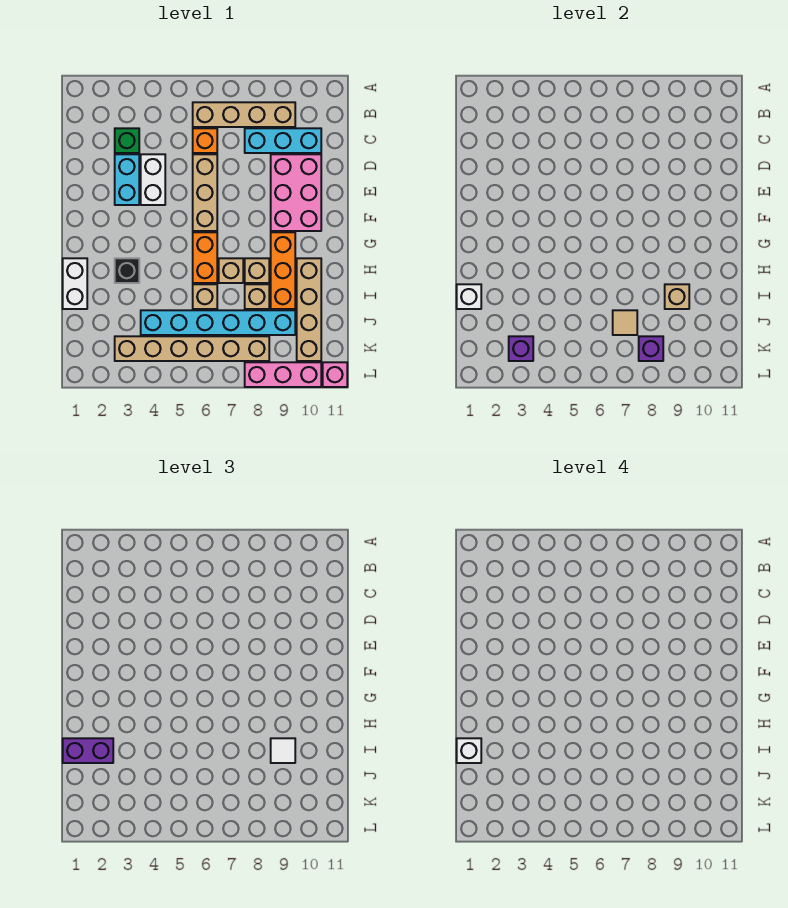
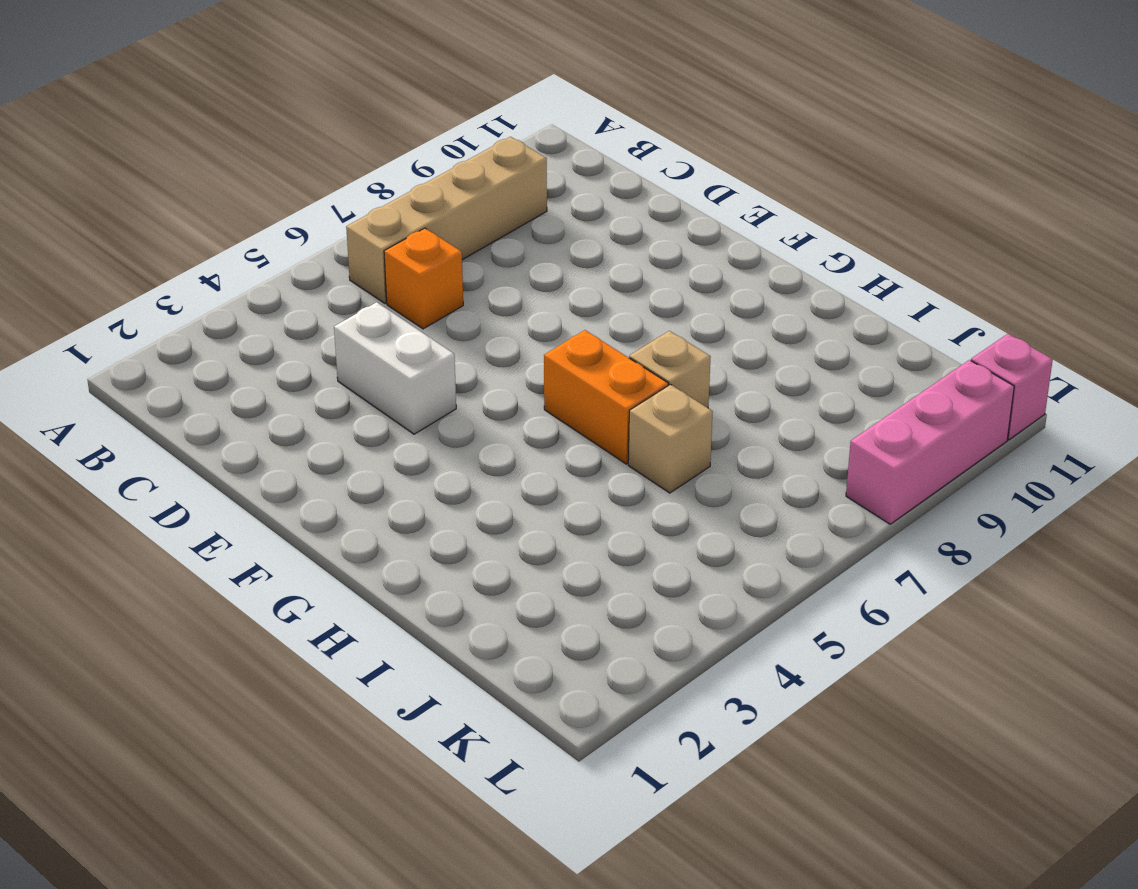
none -> green brick C3 level 1
none -> cyan brick C8:C10 level 1
none -> cyan brick D3:E3 level 1

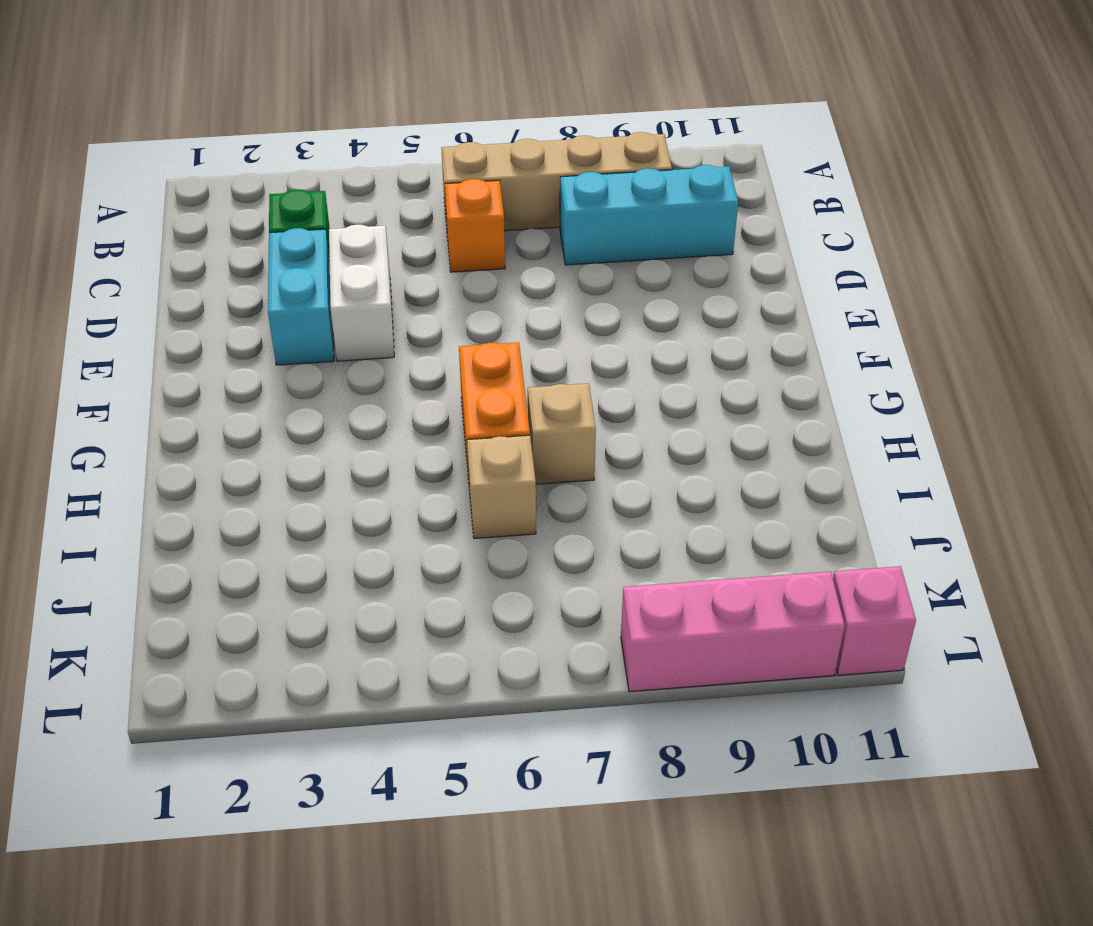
none -> tan brick D6:F6 level 1
none -> pink brick D9:F10 level 1
none -> orange brick G9:I9 level 1

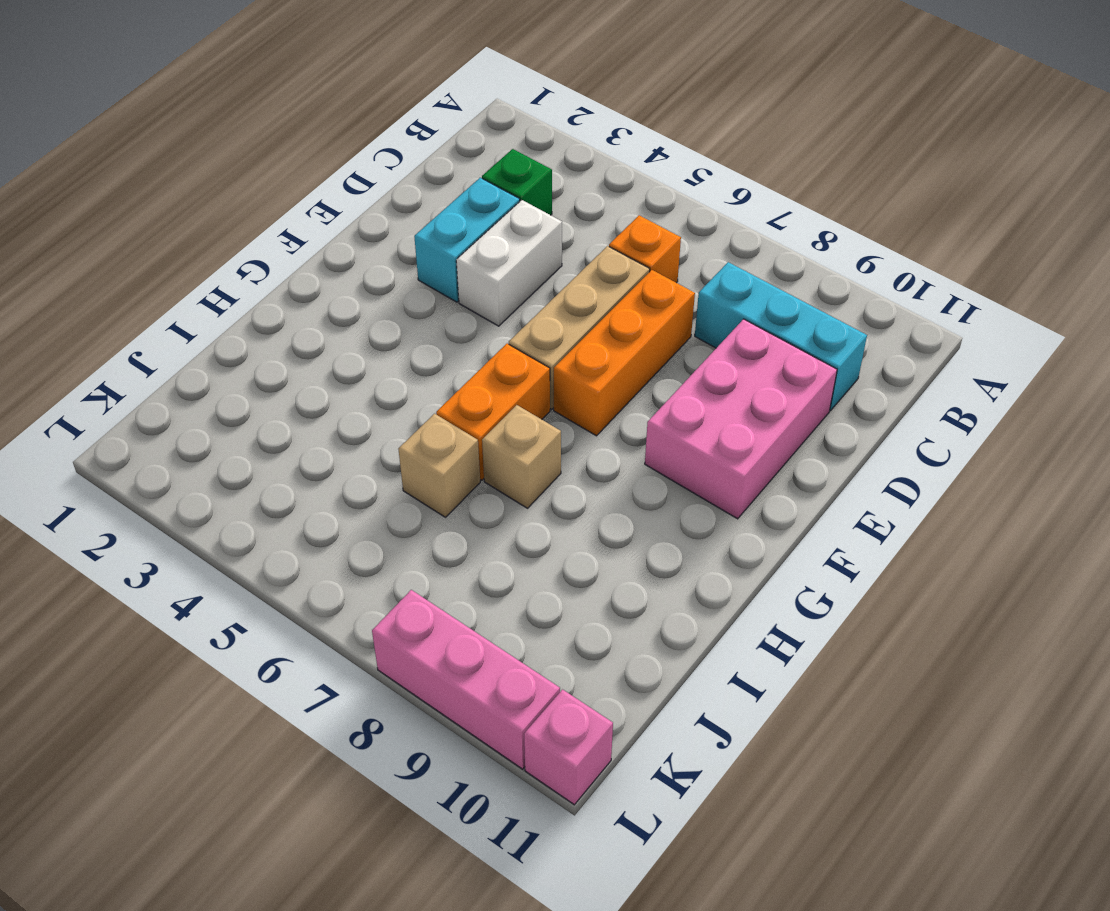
orange brick D7:F7 level 1 -> orange brick G9:I9 level 1
none -> tan brick B6:B9 level 1
none -> white brick H1:I1 level 1
none -> black brick H3 level 1

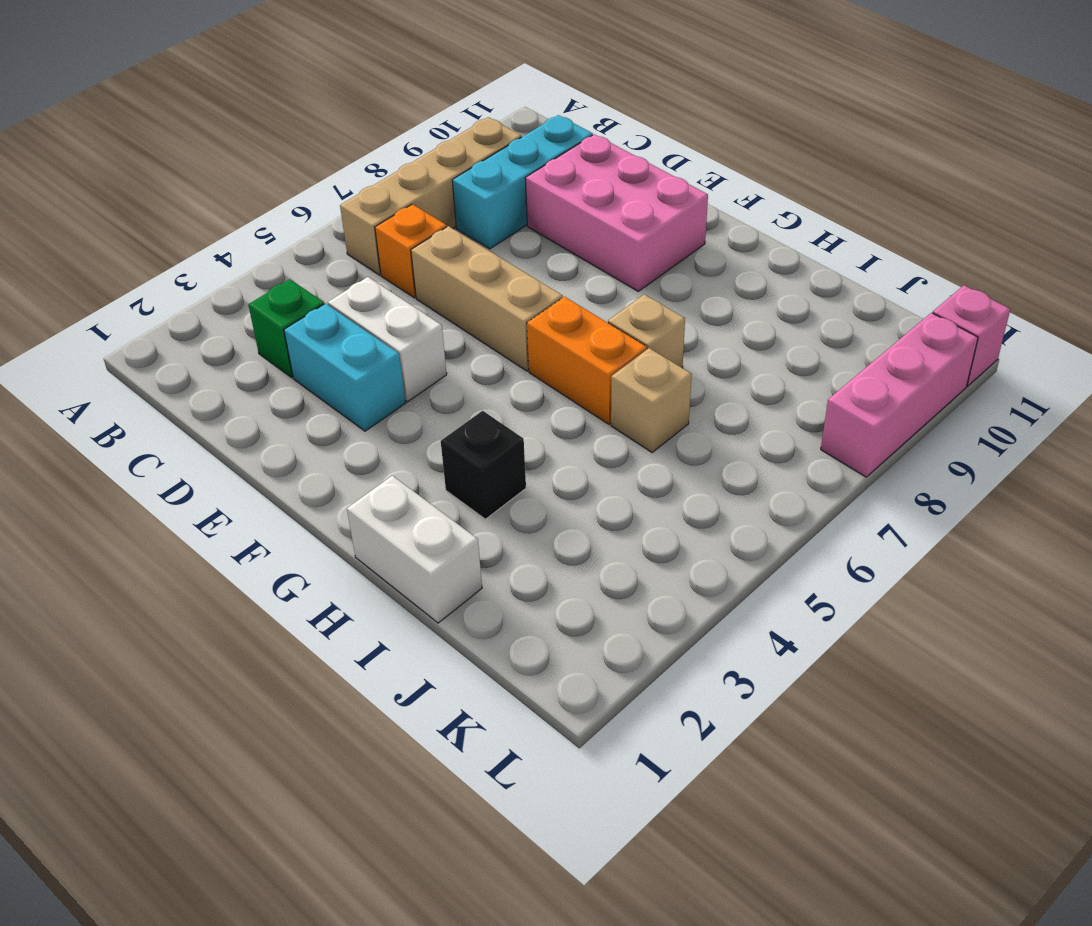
none -> orange brick G9:I9 level 1
none -> tan brick H8 level 1
none -> tan brick H10:K10 level 1

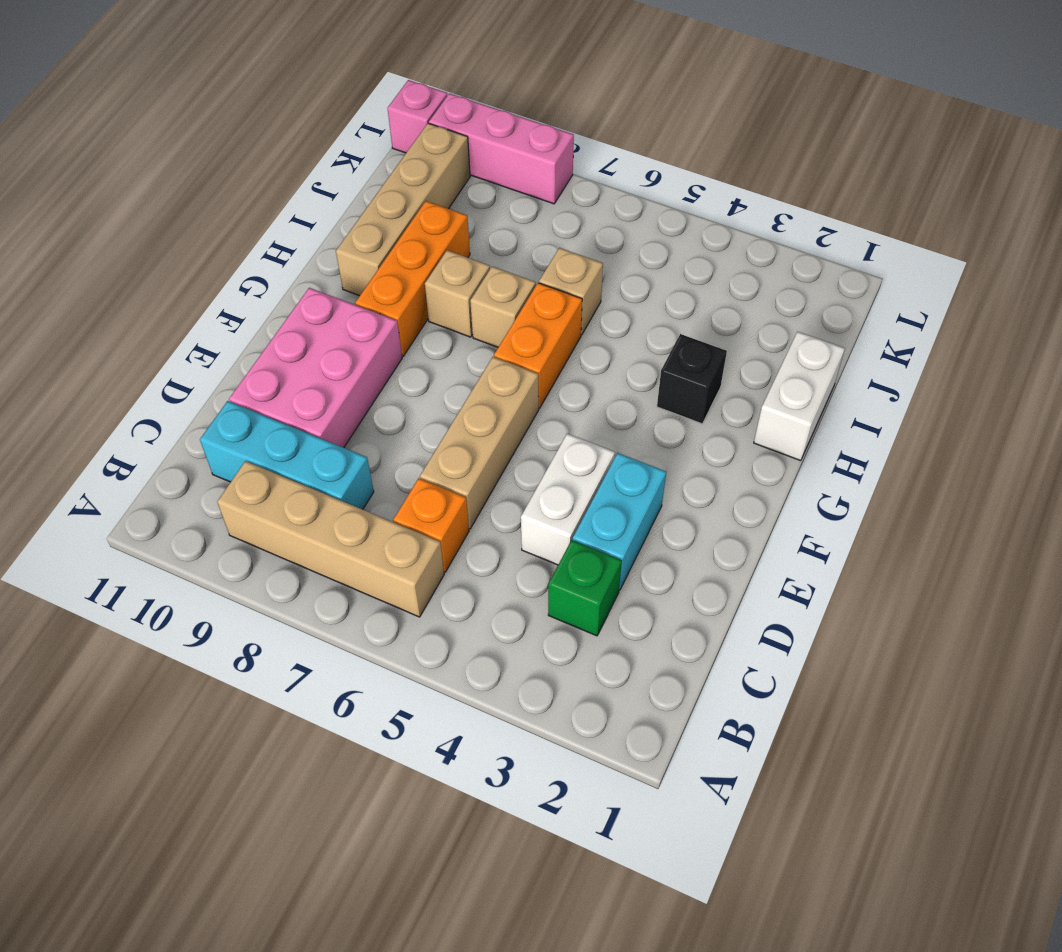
none -> tan brick I8 level 1
none -> cyan brick J4:J9 level 1
none -> tan brick K3:K8 level 1

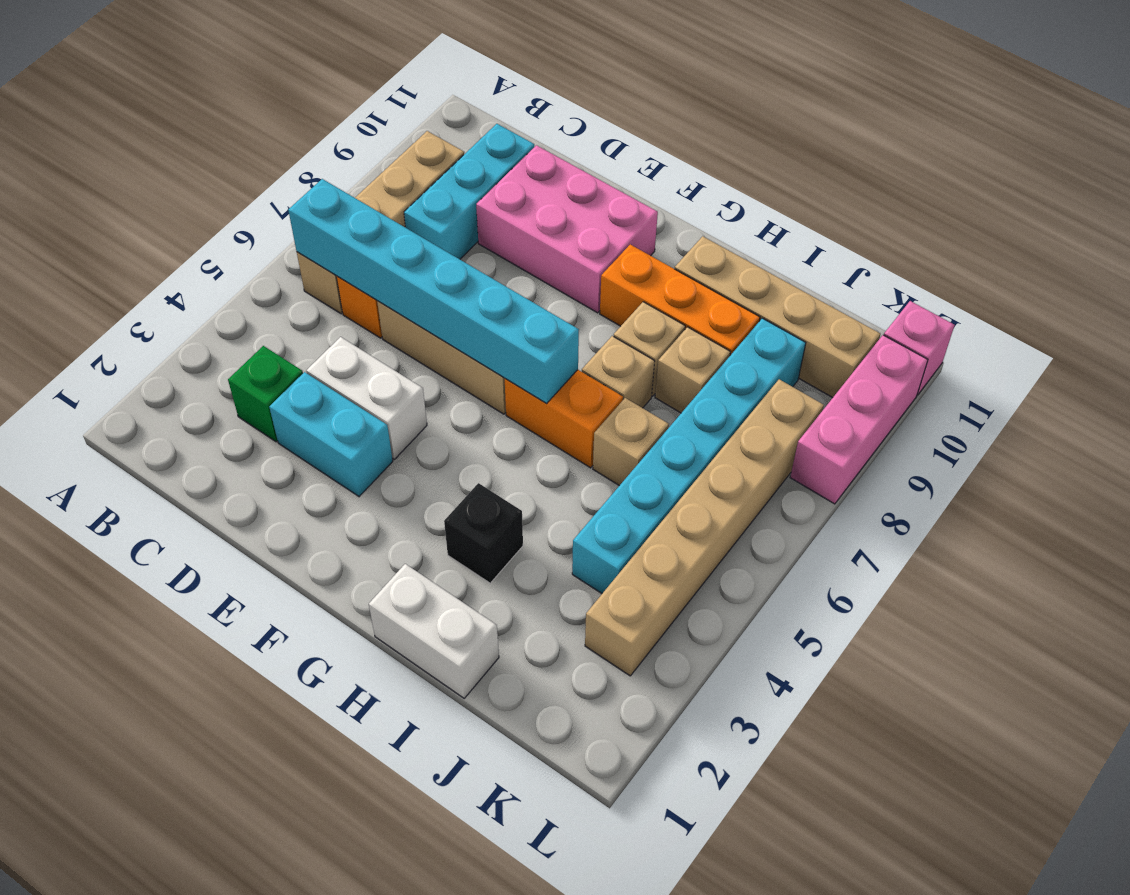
cyan brick B6:G6 level 2 -> none
none -> white brick I1 level 2
none -> tan brick I9 level 2
none -> tan tile J7 level 2

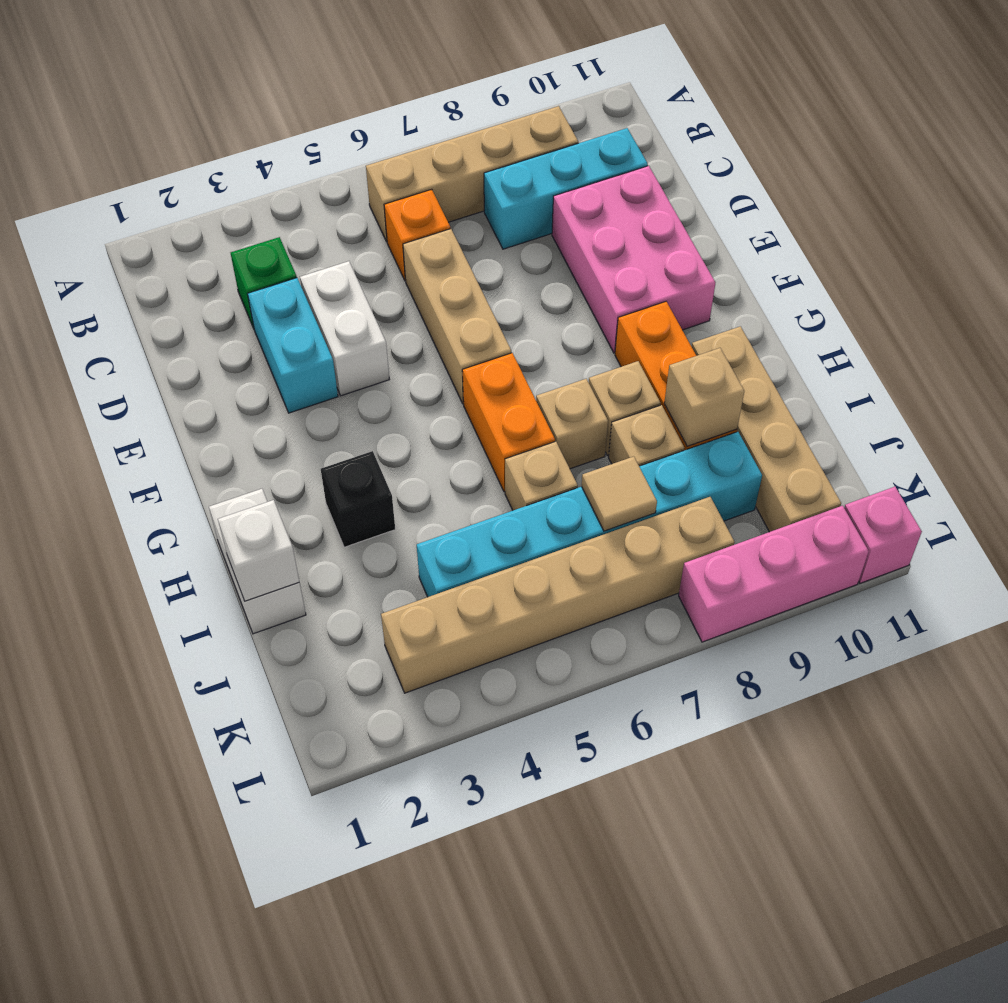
none -> purple brick K3 level 2
none -> purple brick K8 level 2
none -> purple brick I1:I2 level 3

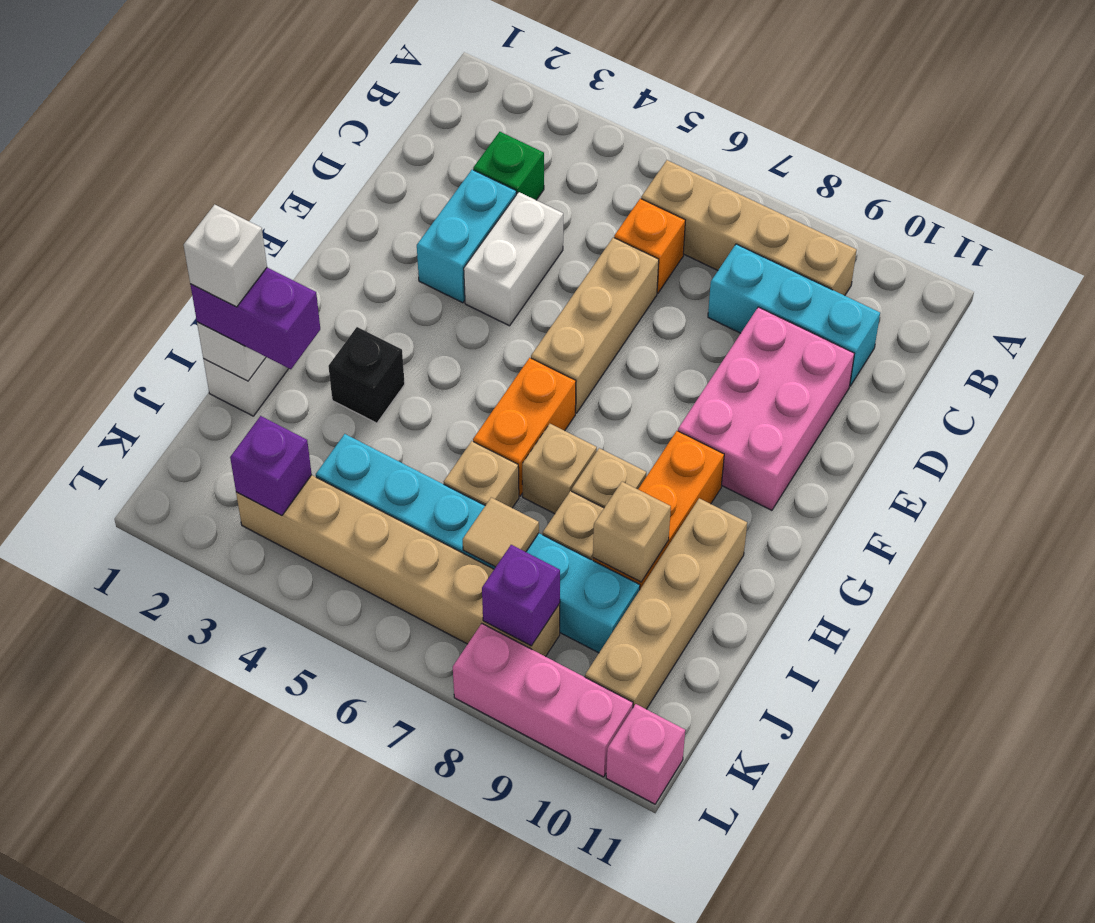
none -> white tile I9 level 3

